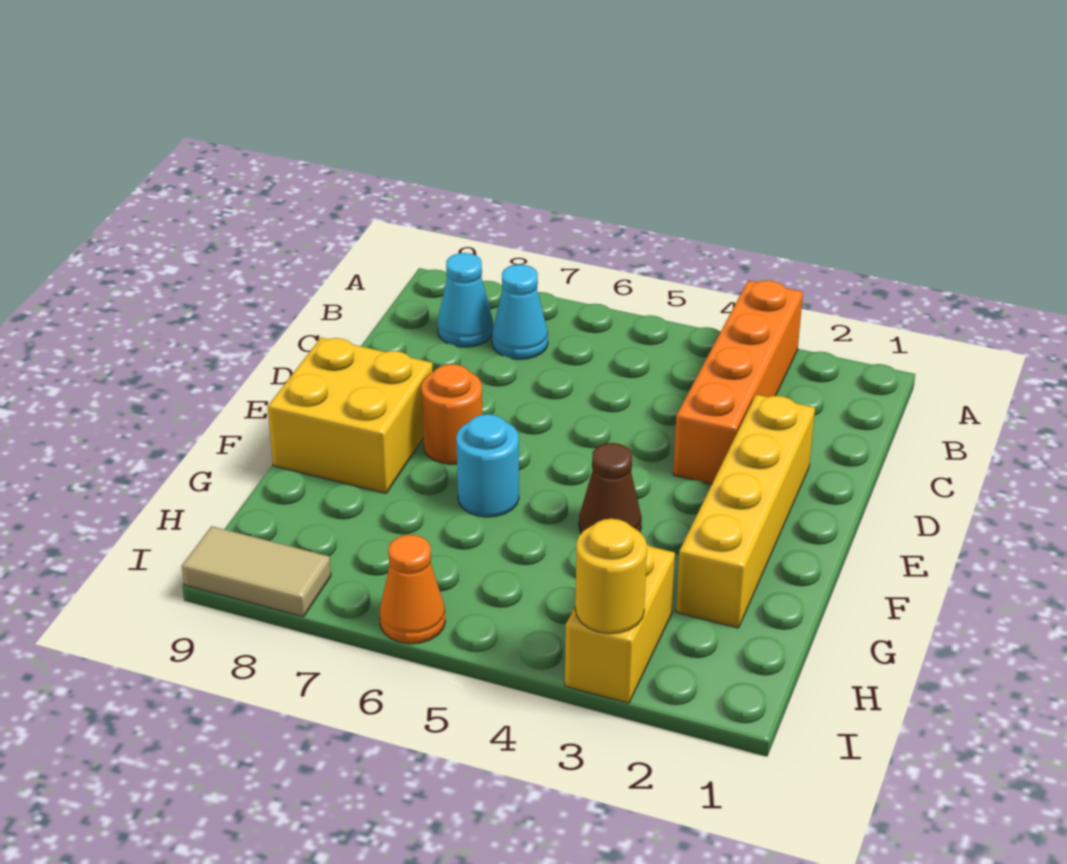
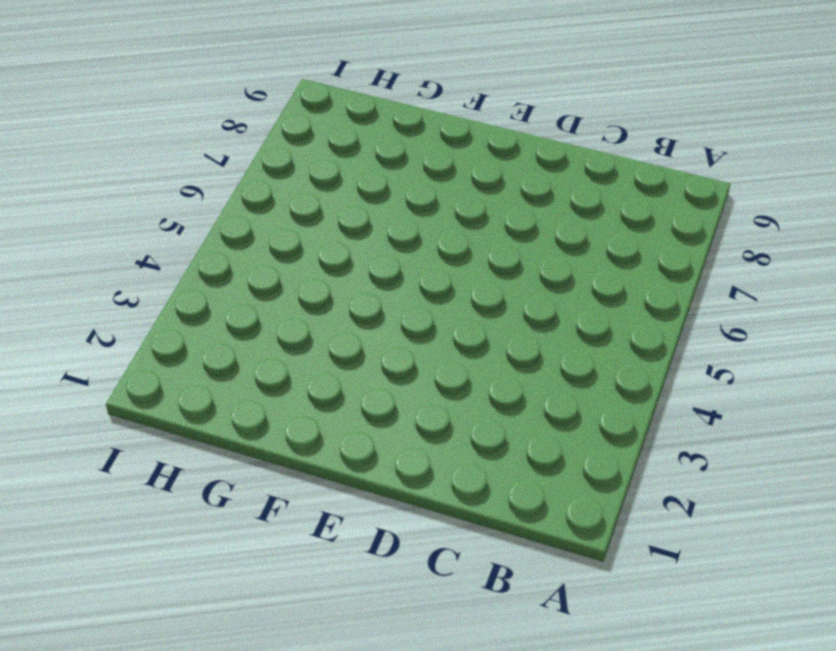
none -> orange brick A3:D3 level 1
none -> cyan cone B7 level 1
none -> cyan cone B8 level 1

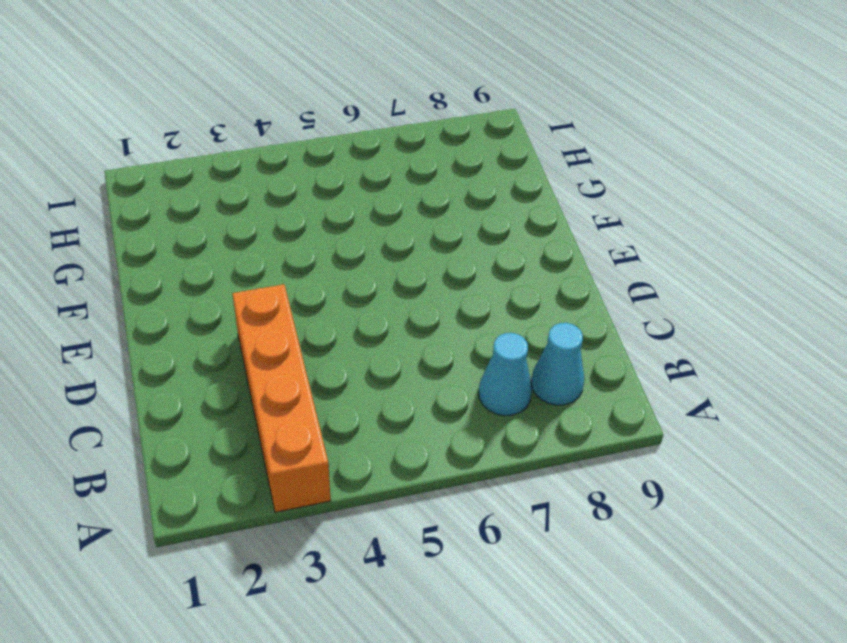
none -> yellow brick D2:G2 level 1
none -> orange round brick E7 level 1
none -> yellow brick E8:F9 level 1

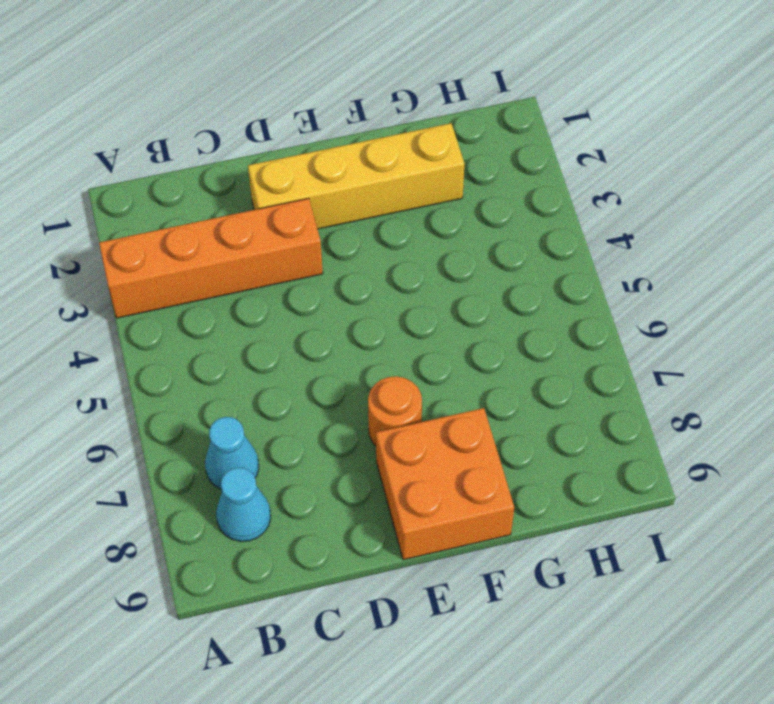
orange brick E8:F9 level 1 -> yellow brick E8:F9 level 1
none -> brown cone F4 level 1
none -> cyan round brick F6 level 1
none -> yellow brick H3:I3 level 1

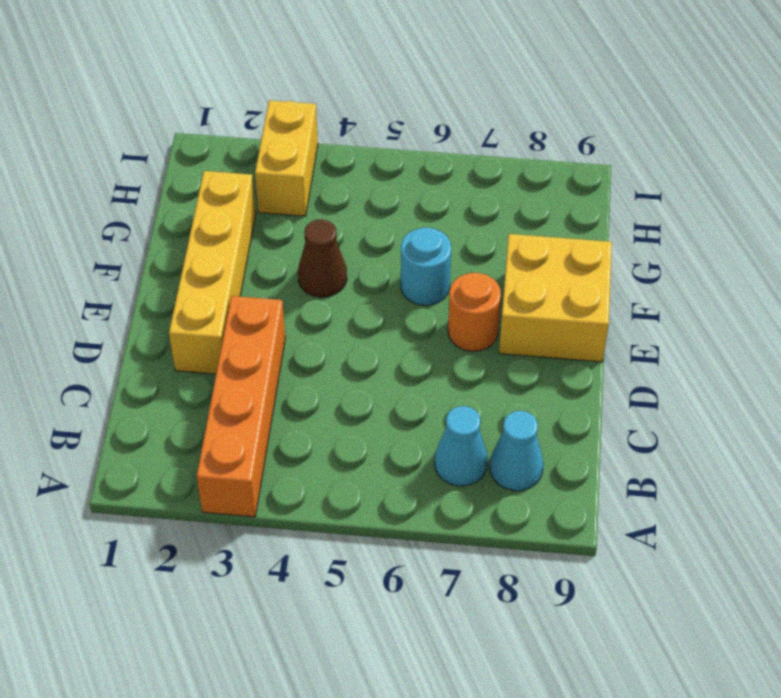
none -> orange cone I6 level 1
none -> tan tile I8:I9 level 1
none -> yellow round brick I3 level 2

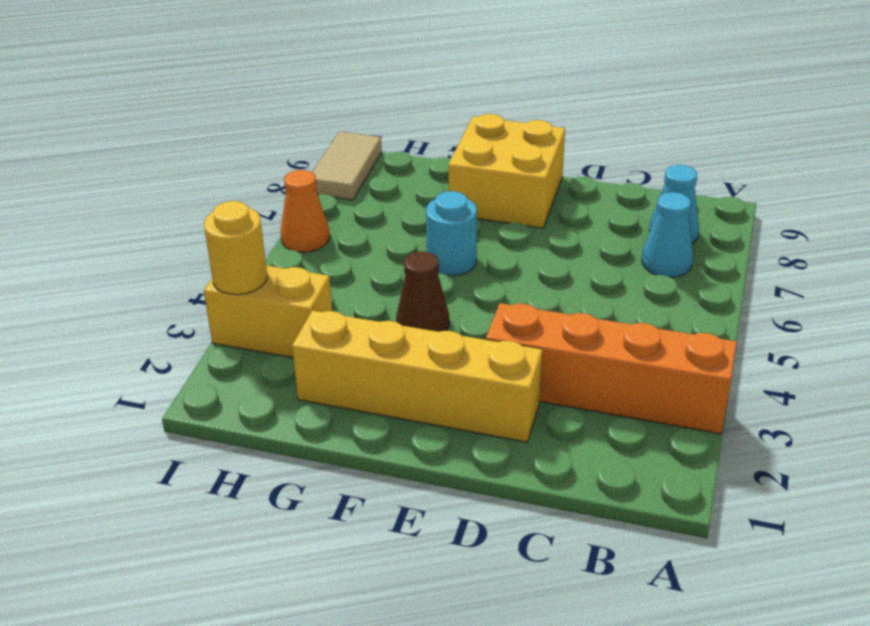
none -> orange round brick E7 level 1

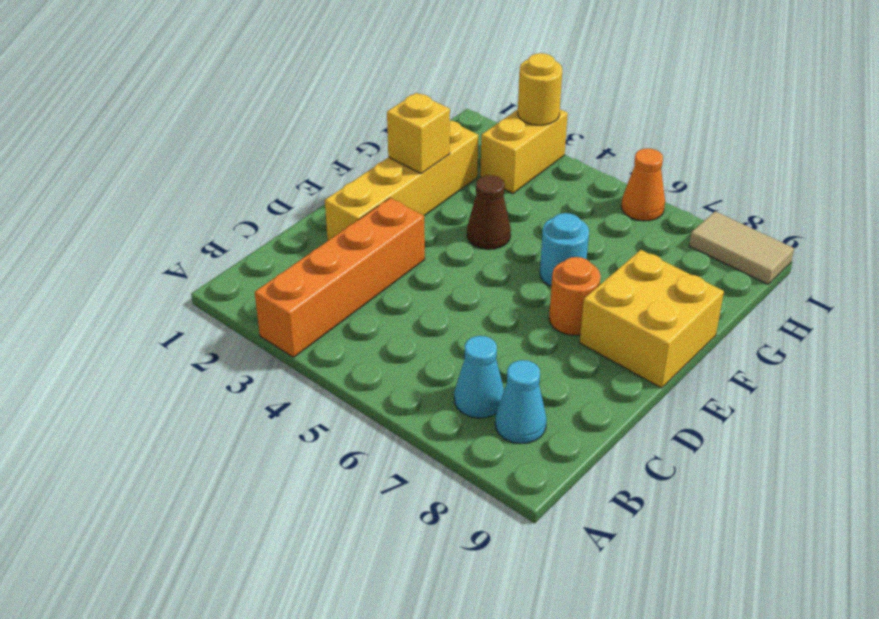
yellow brick F2 level 2 -> none

